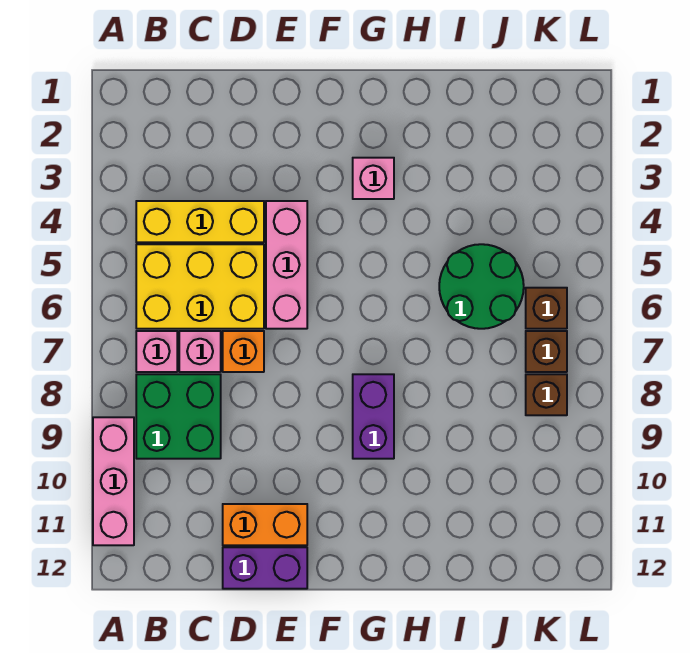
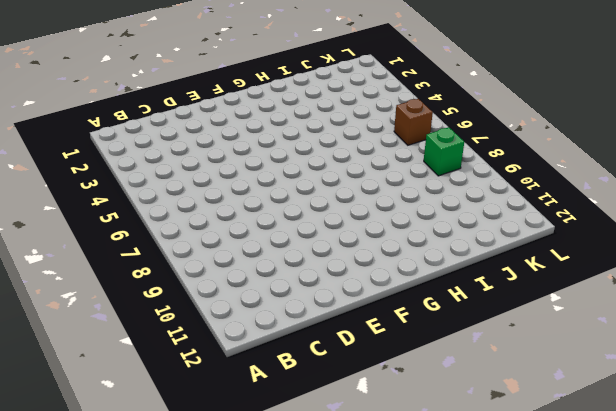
green brick K8 level 1 -> brown brick K8 level 1
none -> pink brick A9:A11 level 1
none -> yellow brick B4:D4 level 1
none -> yellow brick B5:D6 level 1

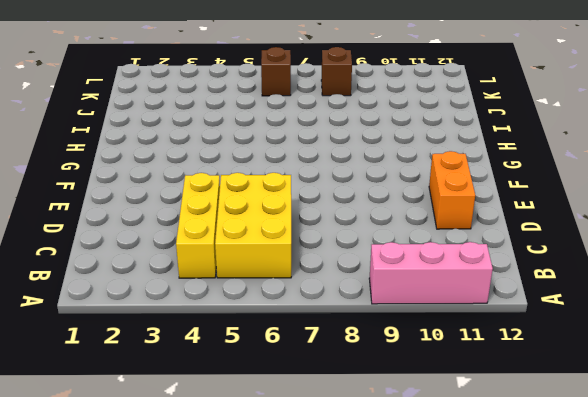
none -> pink brick B7 level 1
none -> green brick B8:C9 level 1
none -> pink brick C7 level 1

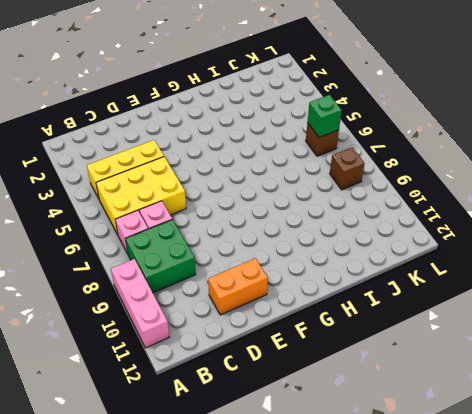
green brick K6 level 2 -> none
none -> orange brick D7 level 1
none -> purple brick D12:E12 level 1
none -> pink brick E4:E6 level 1

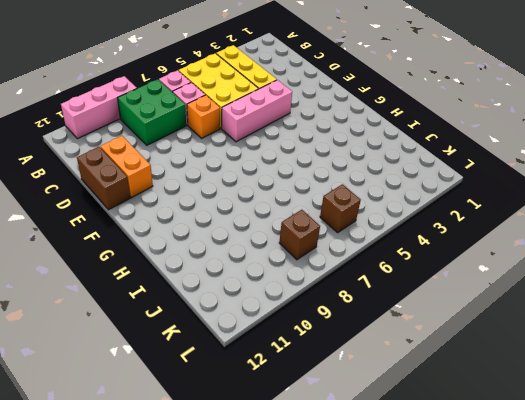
brown brick D12:E12 level 1 -> purple brick D12:E12 level 1
none -> pink brick G3 level 1
none -> purple brick G8:G9 level 1
none -> green round brick I5:J6 level 1

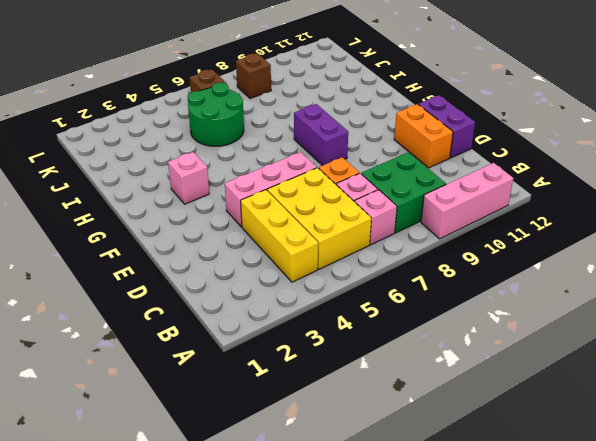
purple brick F8:G8 level 1 -> purple brick G8:G9 level 1
none -> brown brick K7 level 1

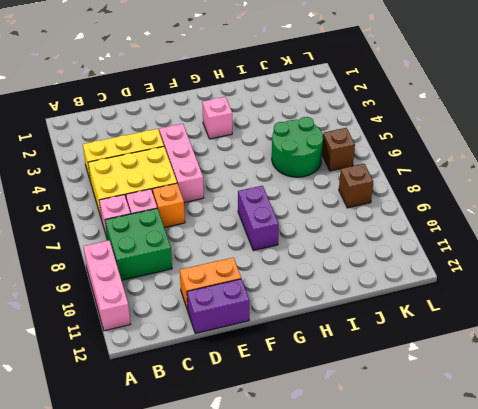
none -> brown brick K7 level 1

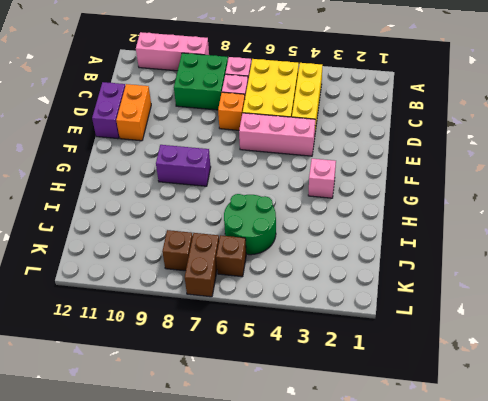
brown brick K7:L7 level 1 -> brown brick K7 level 1

